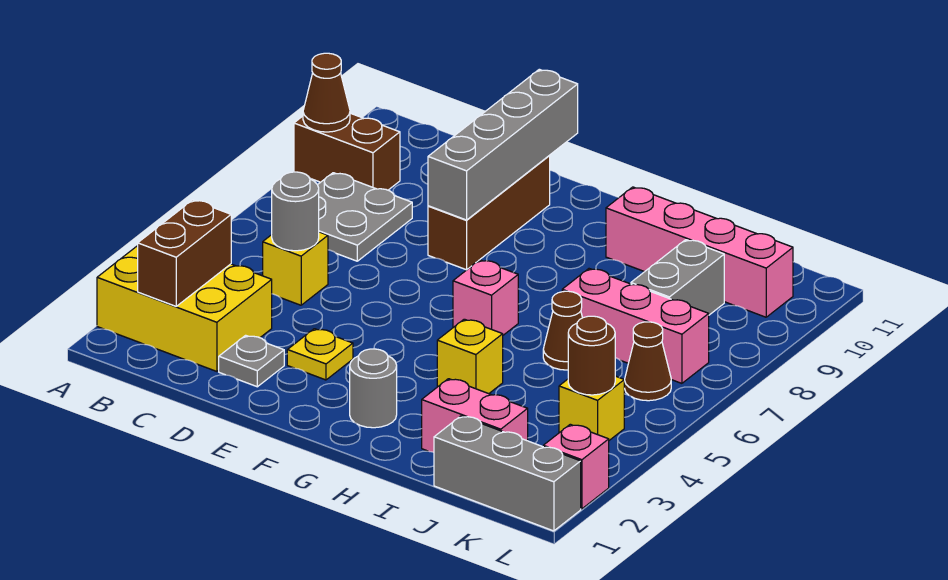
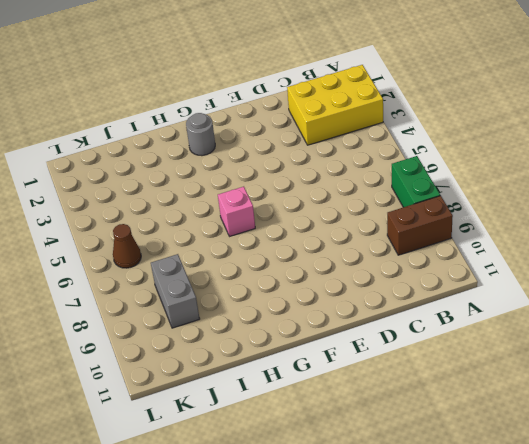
green brick A7:A8 level 1 -> none
none -> grey plate B7:C8 level 1
none -> yellow brick C5 level 1
none -> grey plate D2 level 1

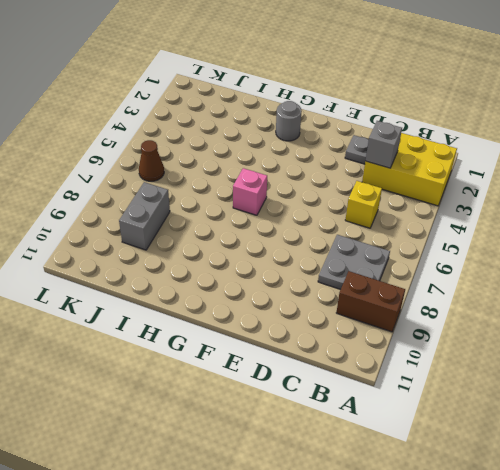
grey brick C3 level 2 -> none
none -> yellow plate E3 level 1
none -> brown brick E8:E10 level 1
none -> yellow brick H4 level 1

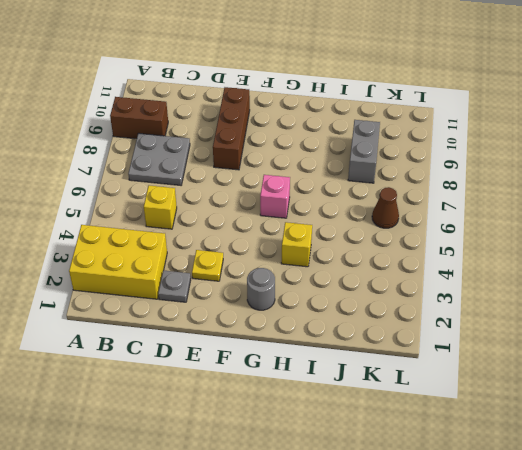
none -> pink brick H10:K10 level 1
none -> pink brick I2:J2 level 1
none -> brown cone I6 level 1

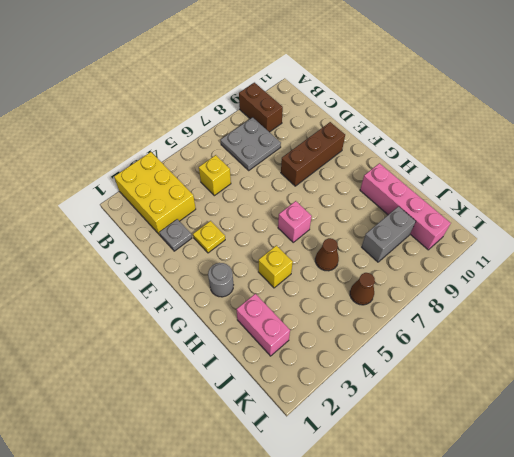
none -> pink brick I7:K7 level 1
none -> grey brick J1:L1 level 1
none -> yellow brick K4 level 1

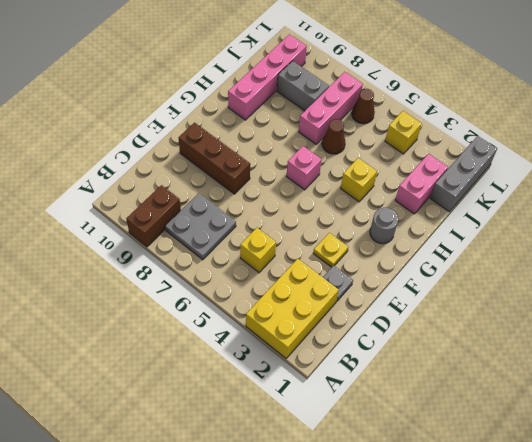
none -> pink brick L2 level 1
none -> brown cone A9 level 2
none -> brown brick B2:B3 level 2

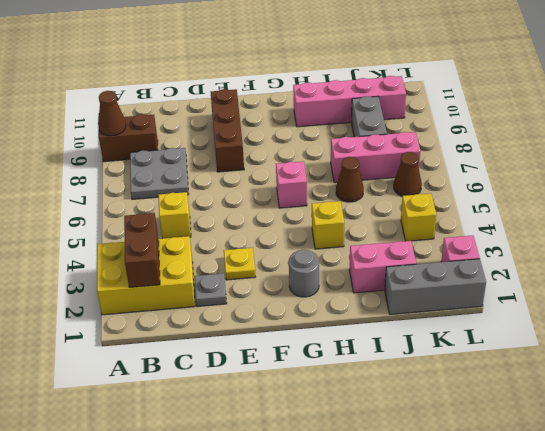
none -> grey round brick C5 level 2
none -> grey brick E8:E11 level 2
none -> brown round brick K4 level 2

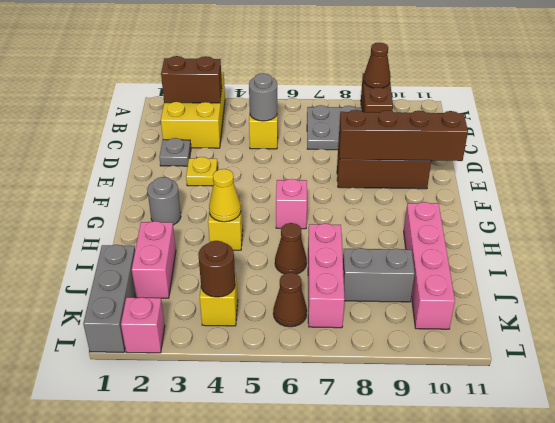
brown brick E8:E11 level 2 -> grey brick E8:E11 level 2
yellow cone H4 level 2 -> none

